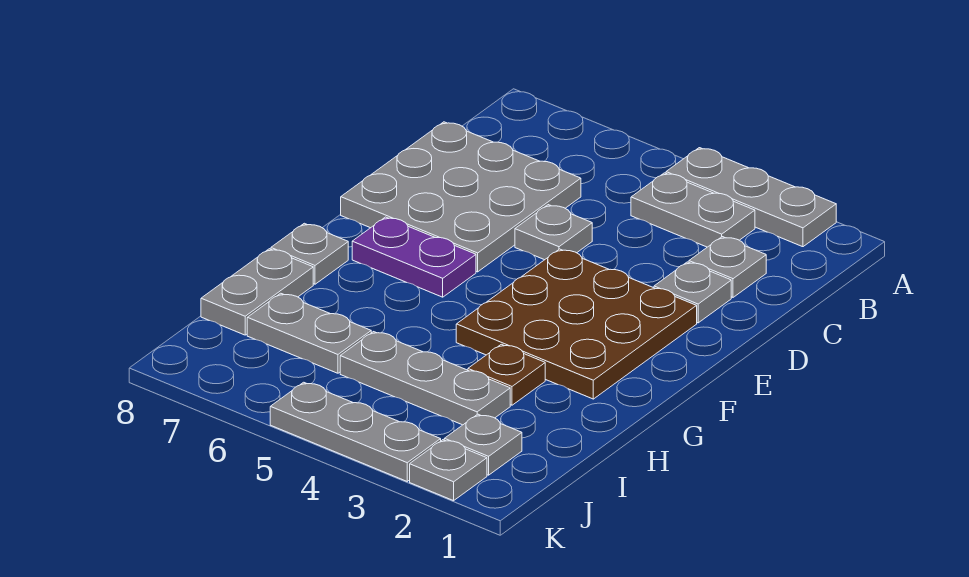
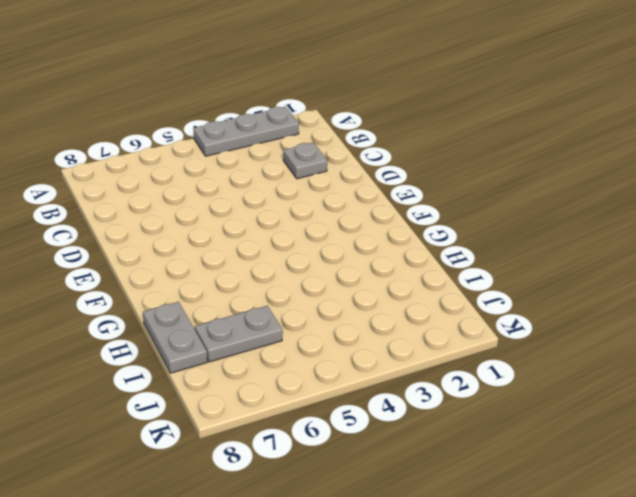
none -> grey plate B3:B4 level 1
none -> grey plate C6:E8 level 1
none -> grey plate D2 level 1

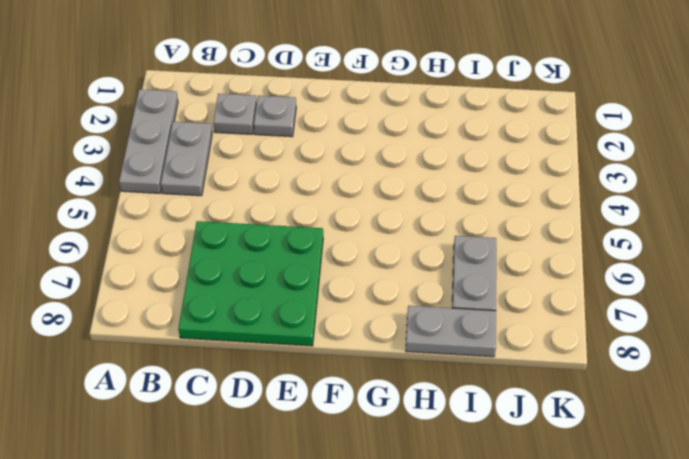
green plate C6:E8 level 1 -> grey plate C6:E8 level 1
none -> grey plate D5 level 1
none -> brown plate E2:G4 level 1
none -> purple plate F6:F7 level 1

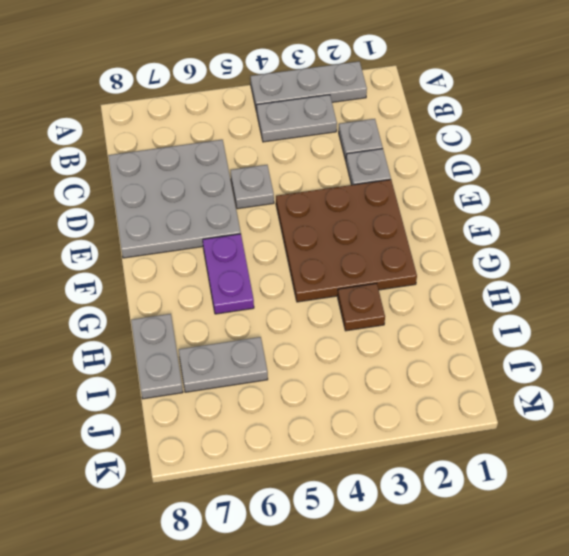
purple plate F6:G6 level 1 -> purple plate F6:F7 level 1
none -> grey plate G8 level 1
none -> grey plate I3:I5 level 1
none -> grey plate J2 level 1

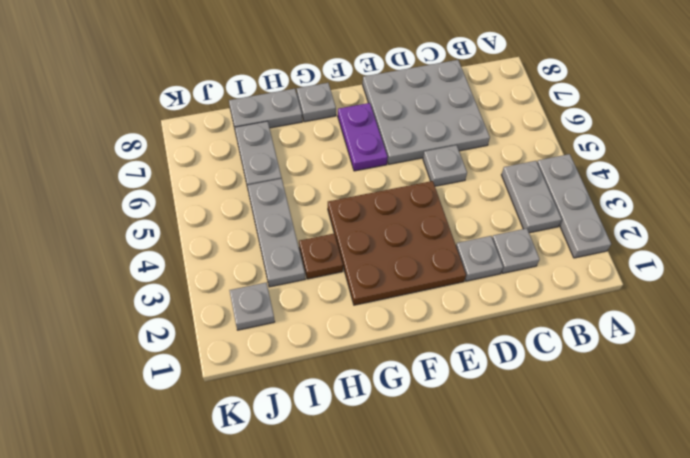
none -> grey plate K2 level 1
none -> grey plate K3:K5 level 1

